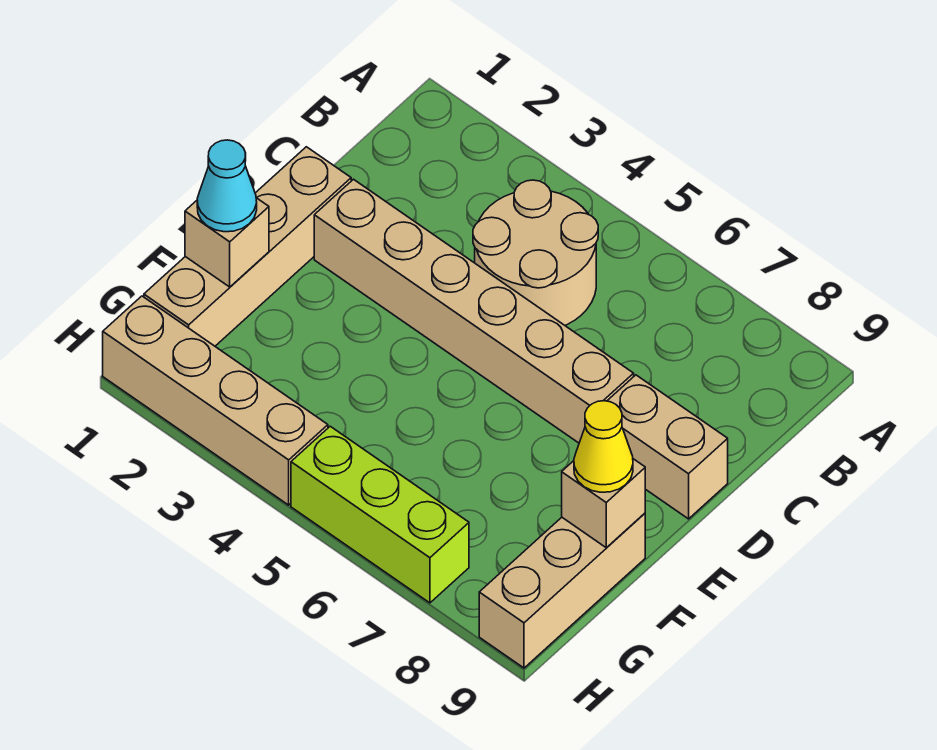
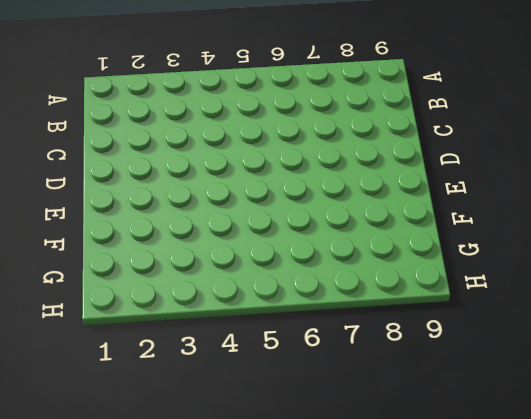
none -> tan round brick B4:C5 level 1
none -> tan brick D1:G1 level 1

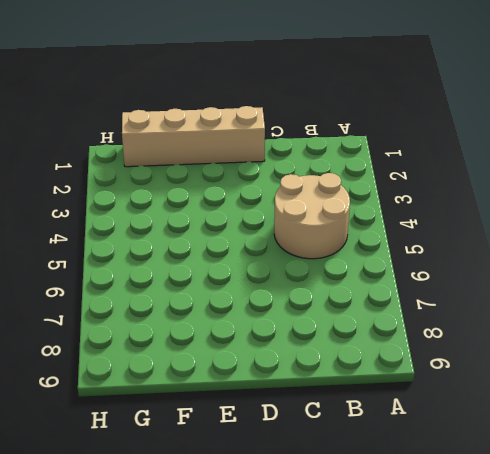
none -> tan brick D2:D7 level 1
none -> tan brick D8:D9 level 1

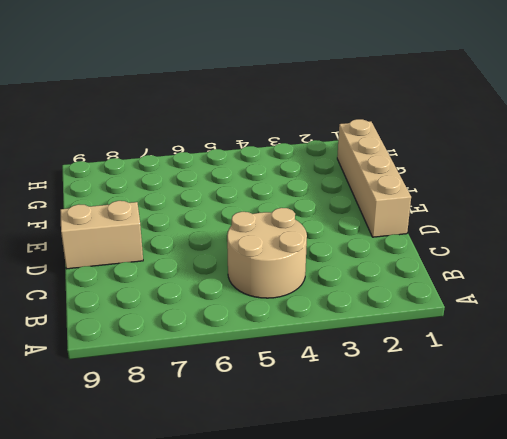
none -> tan brick D2:D7 level 1
none -> tan brick F9:H9 level 1

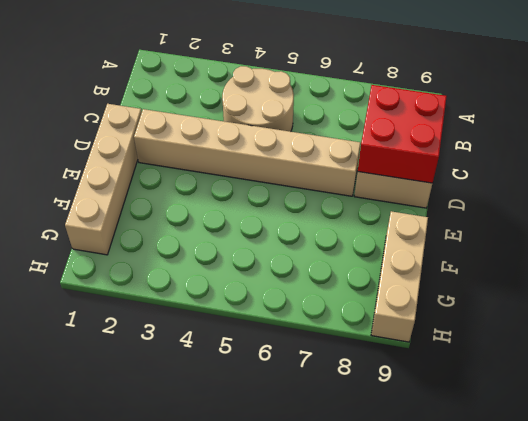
red brick C8:D9 level 2 -> none
none -> tan brick H1:H4 level 1
none -> lime brick H5:H7 level 1

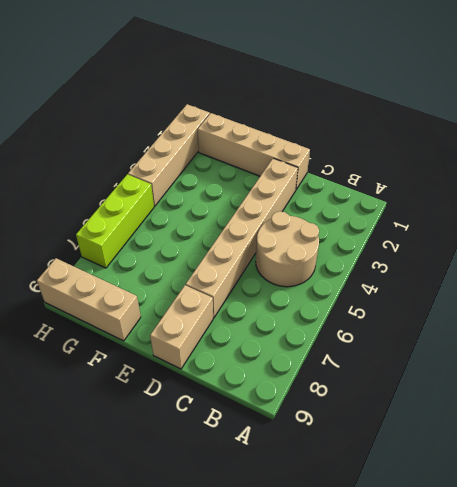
none -> tan brick F1 level 2
none -> tan brick F9 level 2

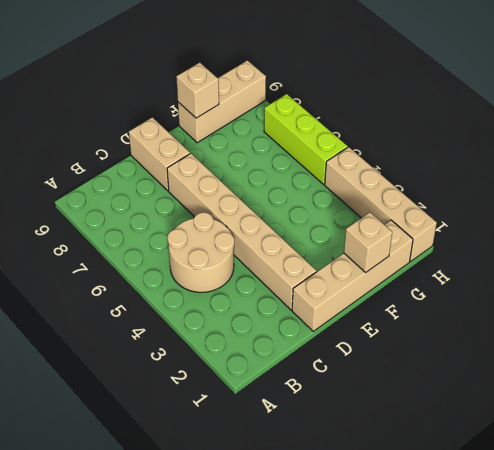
none -> cyan cone F1 level 3
none -> yellow cone F9 level 3

